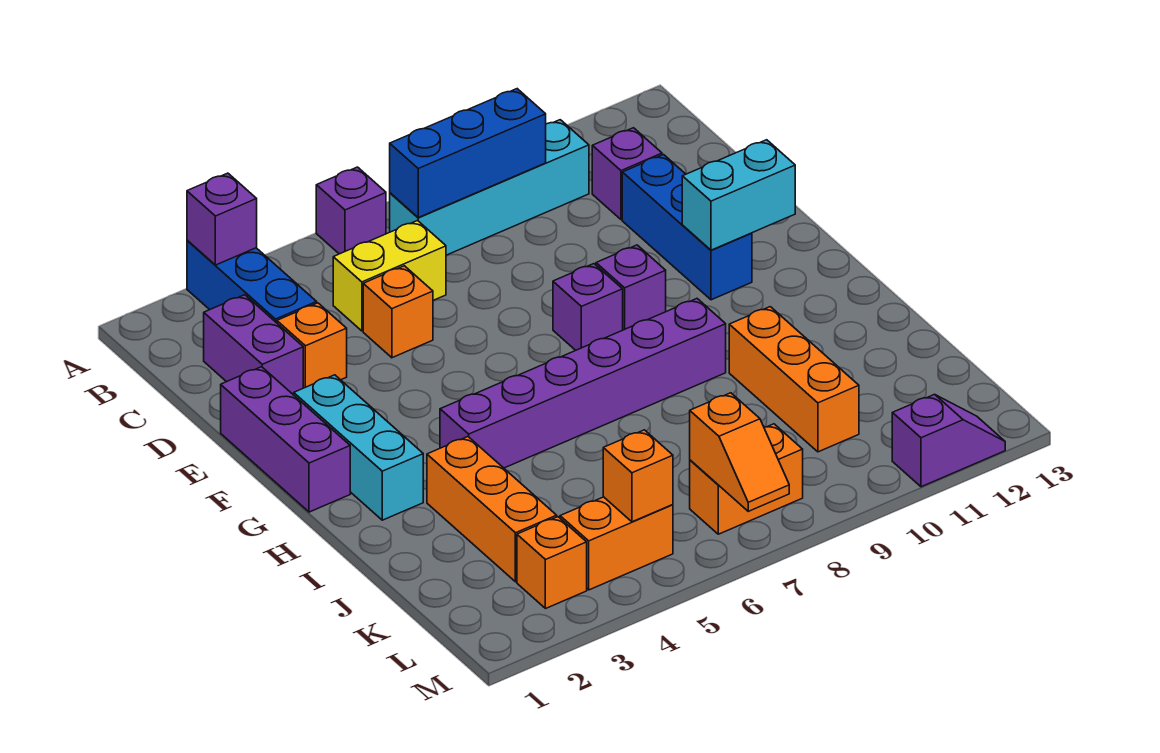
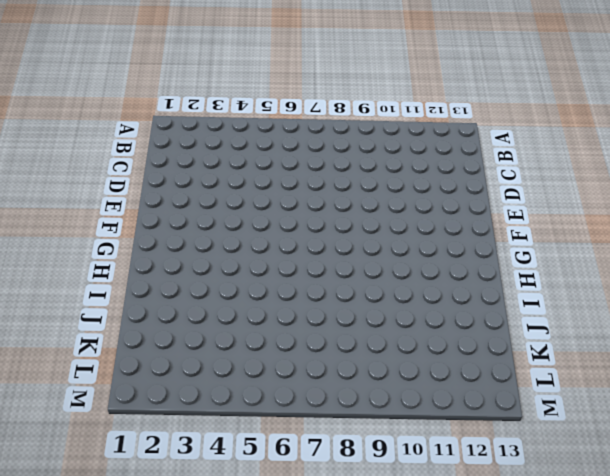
none -> blue brick A3:C3 level 1
none -> purple brick A6 level 1
none -> cyan brick B7:B10 level 1

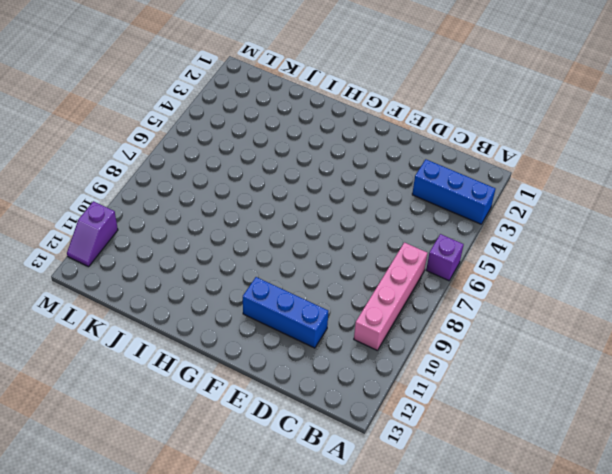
pink brick B7:B10 level 1 -> cyan brick B7:B10 level 1
none -> purple brick C2:D2 level 1
none -> yellow brick C5:C6 level 1
none -> purple brick C11 level 1

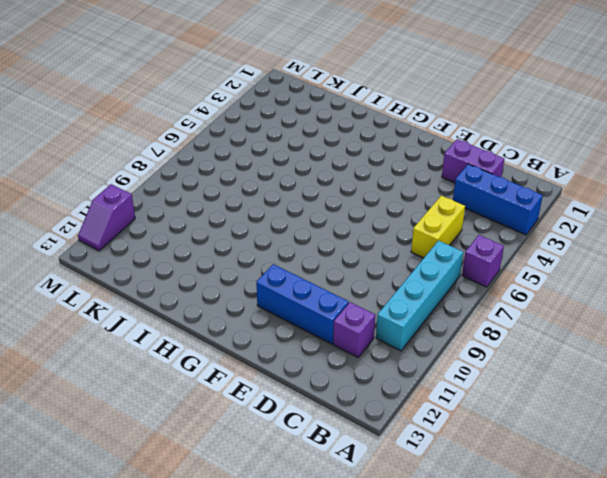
none -> orange brick D3 level 1
none -> orange brick D5 level 1
none -> purple brick E1:G1 level 1

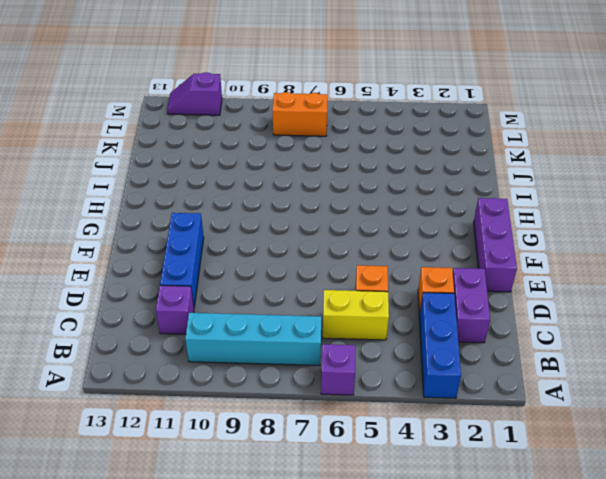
none -> cyan brick F2:H2 level 1
none -> purple brick F8 level 1
none -> purple brick F9 level 1

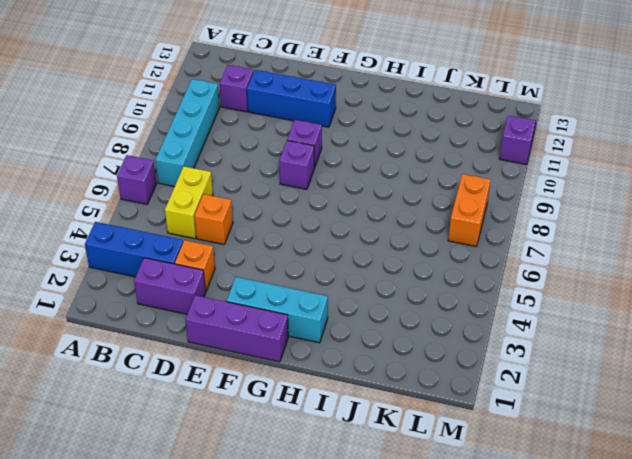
none -> purple brick H4:H9 level 1
none -> orange brick I3:K3 level 1
none -> orange brick I10:K10 level 1

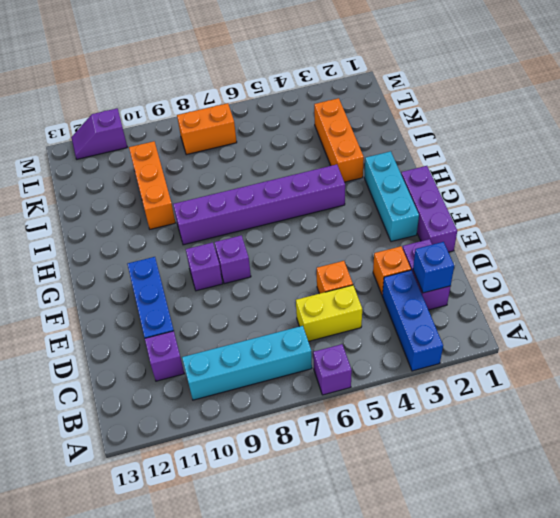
blue brick C2 level 2 -> none
none -> orange brick L3 level 1
none -> orange brick L4:L5 level 1
none -> purple brick A3 level 2

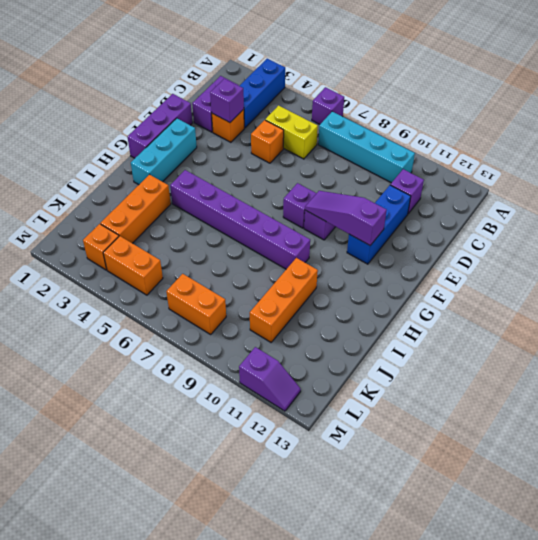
purple brick D3 level 2 -> purple brick A3 level 2
purple slope F9:F11 level 2 top 11 -> cyan brick F11:F12 level 2
none -> blue brick B7:B9 level 2
none -> orange brick L5 level 2
none -> orange slope L7:M7 level 2 top L

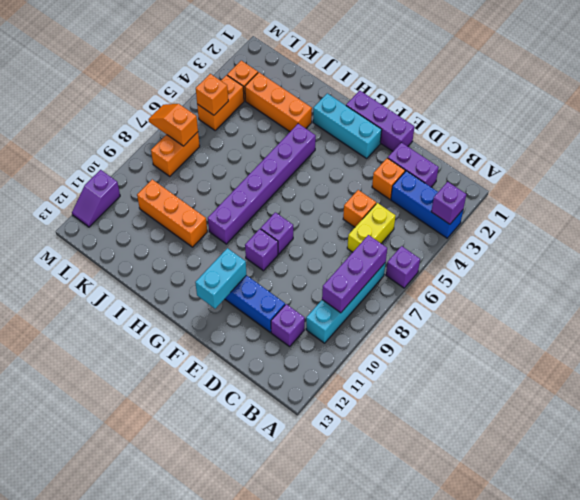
purple brick B7:B9 level 2 -> blue brick B7:B9 level 2

